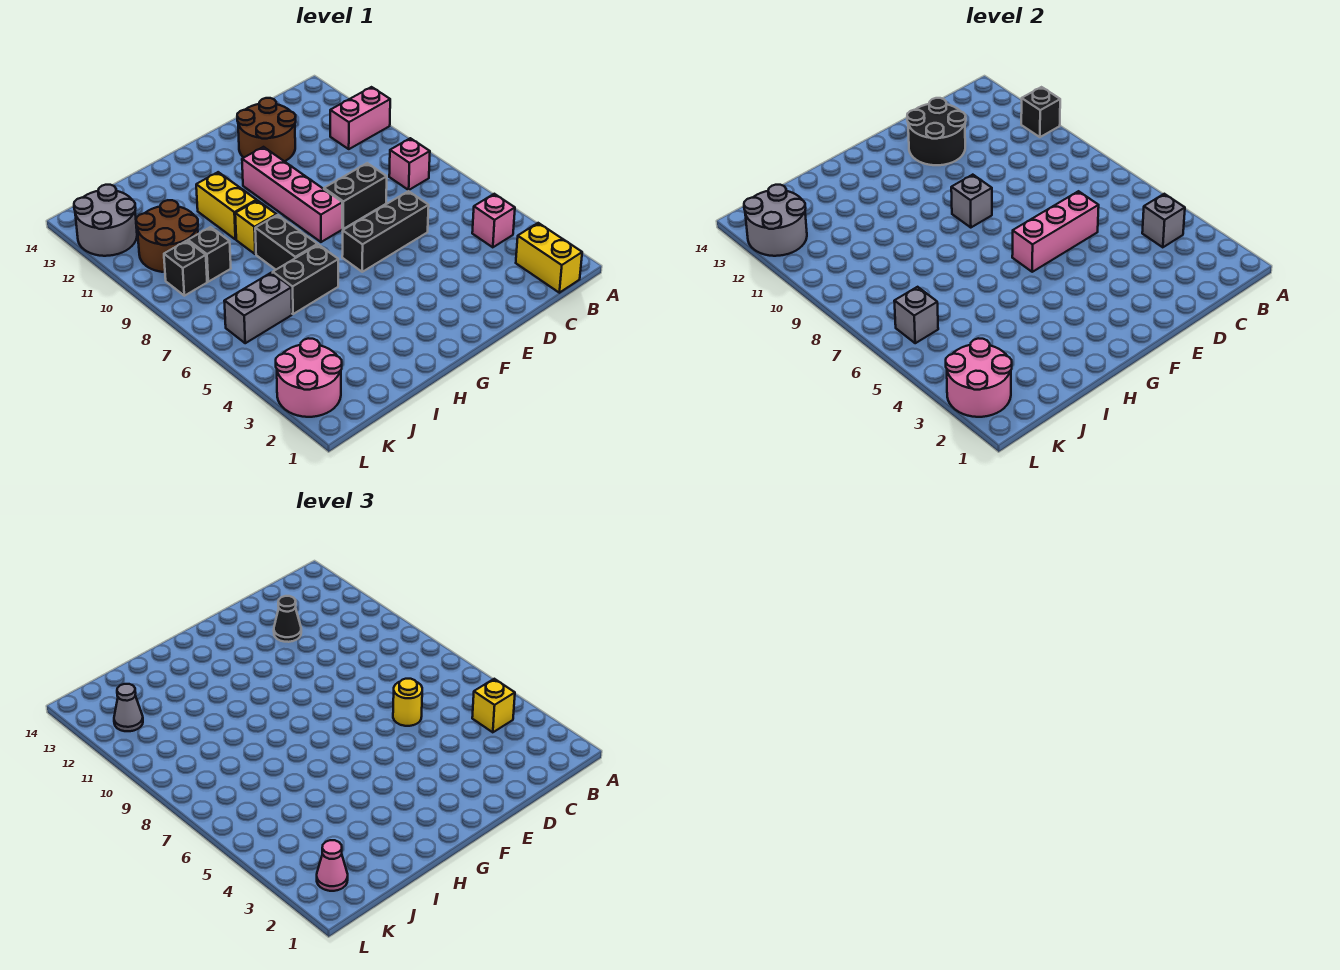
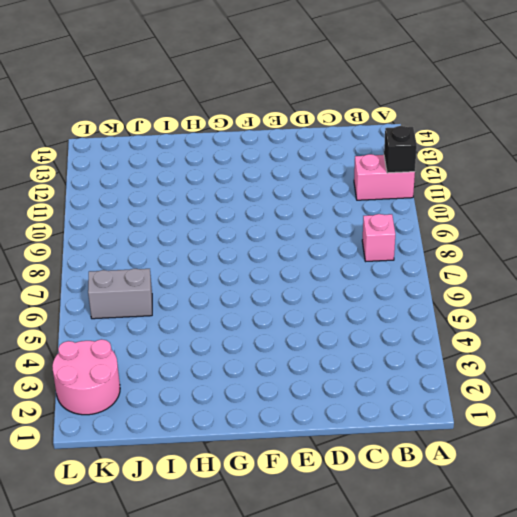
none -> yellow brick B1:B2 level 1
none -> pink brick B4 level 1
none -> black brick D6:F6 level 1
none -> black brick D8:E8 level 1

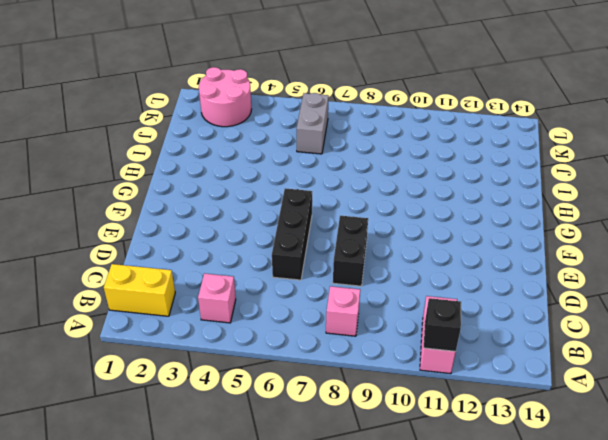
none -> brown round brick D12:E13 level 1
none -> pink brick F8:F11 level 1
none -> black brick H6:I6 level 1
none -> black brick H7:H8 level 1

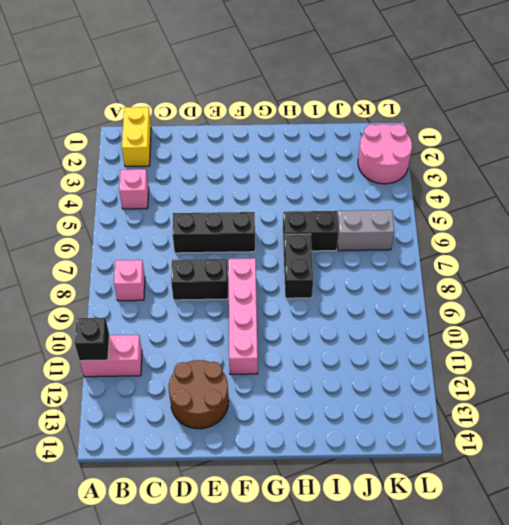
none -> yellow brick H9 level 1
none -> yellow brick H10:H11 level 1
none -> black brick J9 level 1
none -> brown round brick J10:K11 level 1

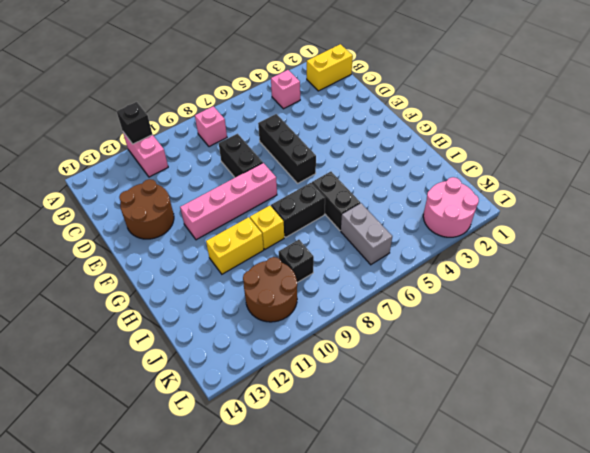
none -> black brick K9 level 1
none -> grey round brick K12:L13 level 1
none -> grey brick B4 level 2
none -> pink brick D6:F6 level 2

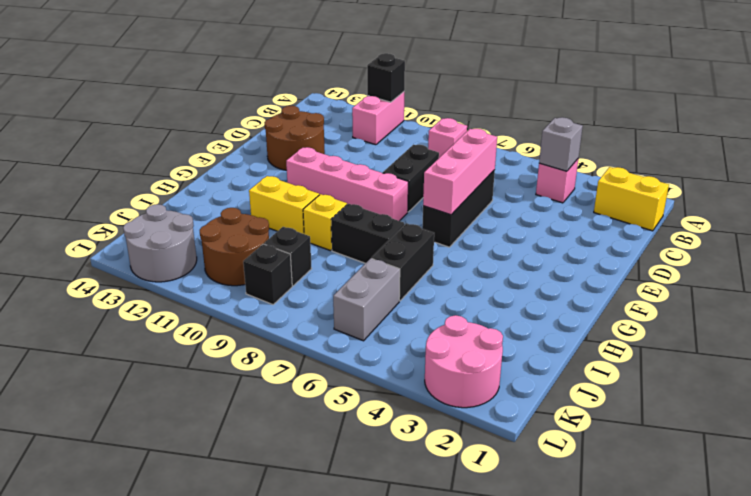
none -> black round brick D12:E13 level 2
none -> grey brick F9 level 2
none -> pink round brick K2:L3 level 2
none -> grey brick K6 level 2

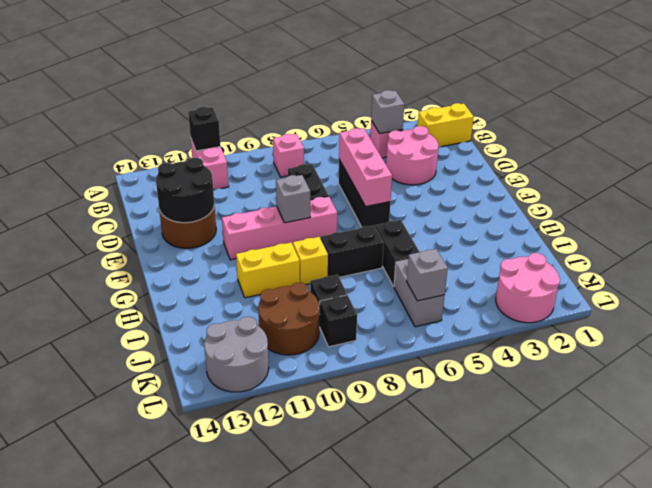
pink round brick C3:D4 level 1 -> pink round brick K2:L3 level 2
none -> grey round brick K12:L13 level 2
none -> yellow brick B4 level 3
none -> yellow round brick D6 level 3
none -> black cone D12 level 3

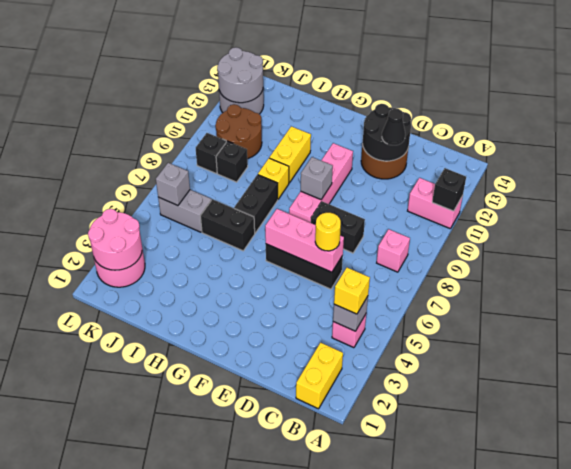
none -> pink cone K2 level 3
none -> grey cone K12 level 3

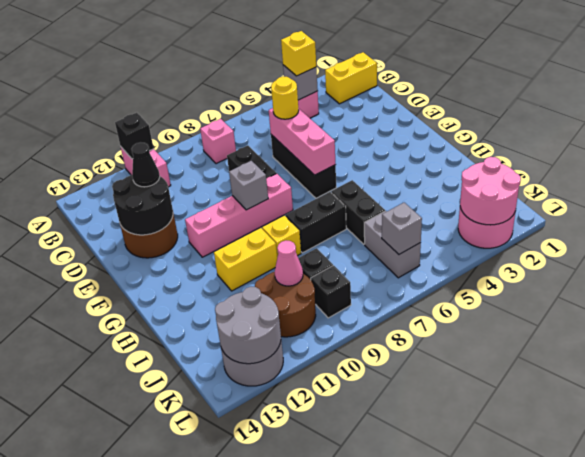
pink cone J10 level 2 -> pink cone K2 level 3
none -> grey cone K12 level 3

